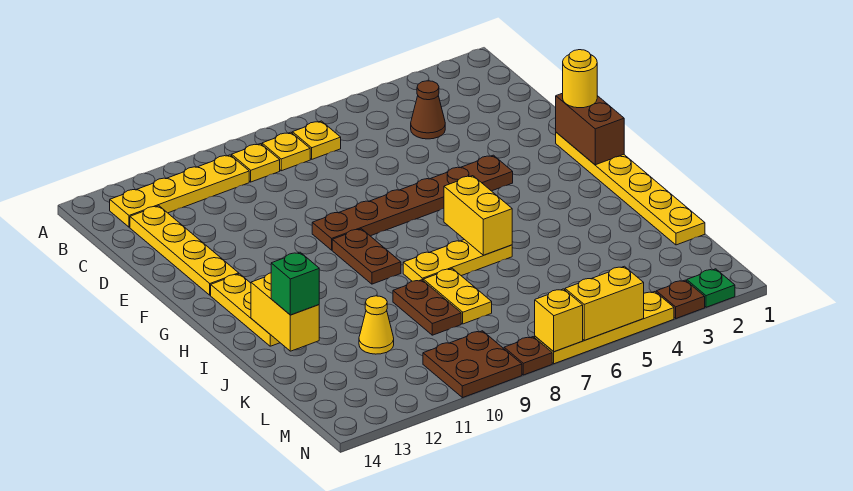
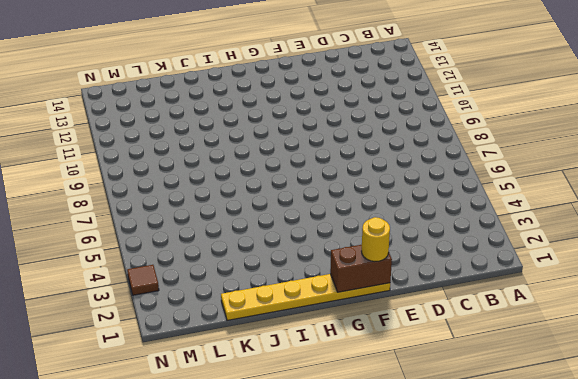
brown tile N3 level 1 -> brown plate N3 level 1
none -> yellow plate B7 level 1
none -> yellow plate B8 level 1
none -> yellow plate B9 level 1

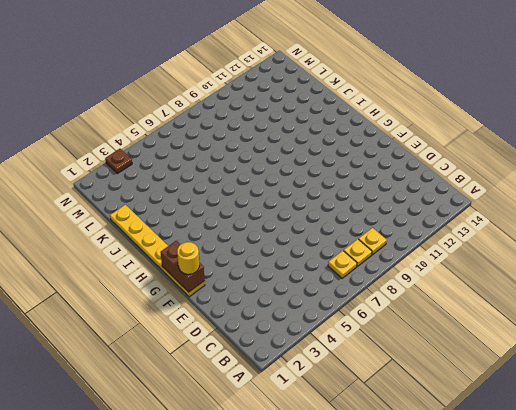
none -> yellow plate B10:B13 level 1
none -> brown cone C4 level 1
none -> yellow plate C13:F13 level 1

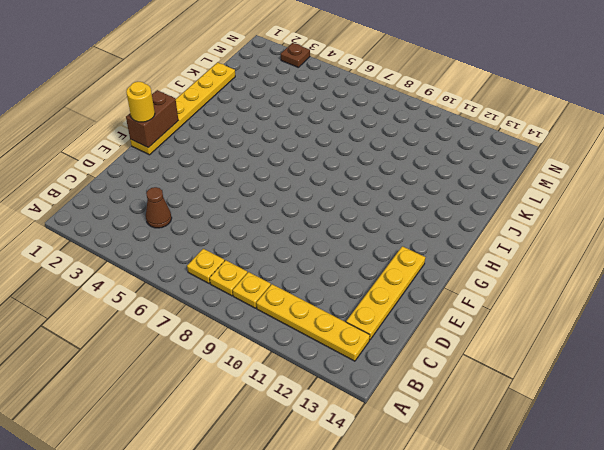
none -> brown plate F4:F9 level 1
none -> brown plate G9:H9 level 1
none -> yellow plate G13:I13 level 1

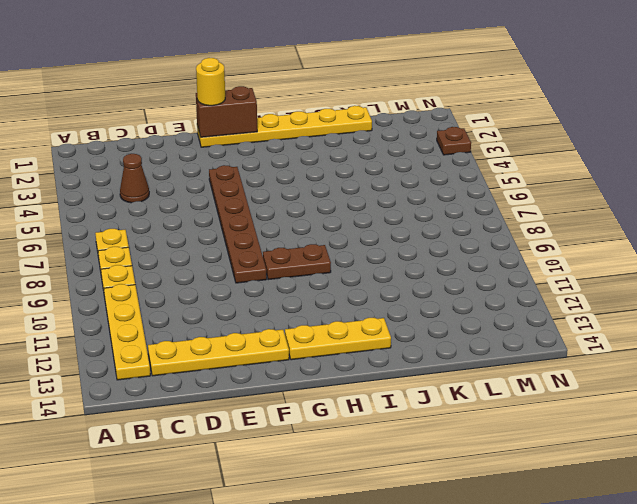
none -> yellow plate I6:I8 level 1
none -> yellow plate J8:K8 level 1
none -> brown plate J9:K9 level 1

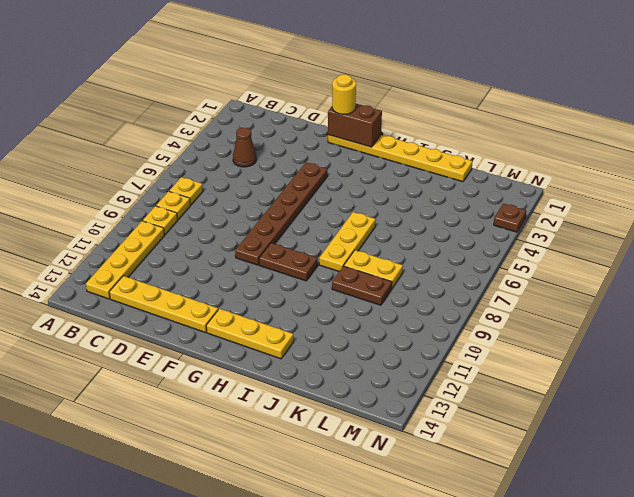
none -> yellow cone K11 level 1
none -> brown plate M9:N10 level 1
none -> green plate N2 level 1

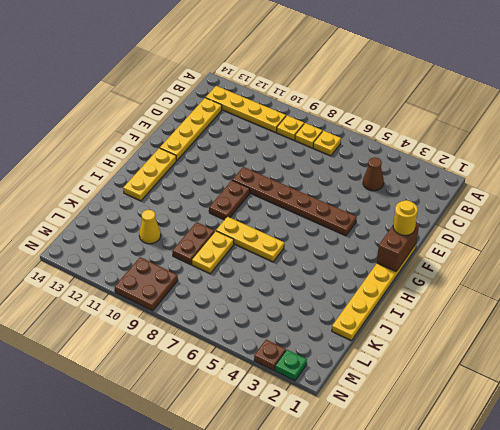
none -> yellow plate N4:N7 level 1
none -> brown plate N8 level 1
none -> yellow brick H6:I6 level 2

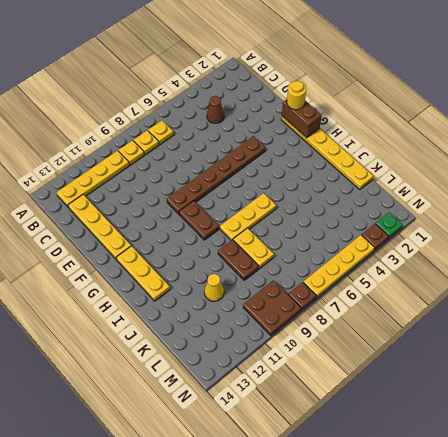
none -> yellow brick H6:I6 level 2
none -> yellow brick I13:J13 level 2
none -> yellow brick N5:N6 level 2

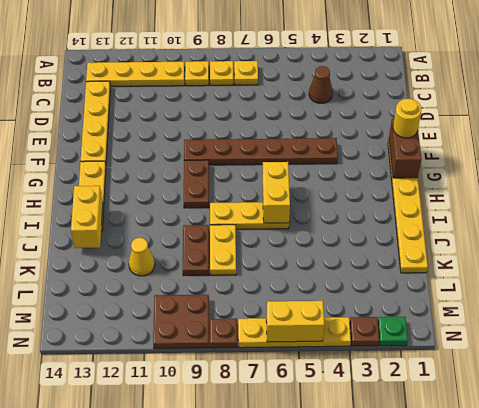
none -> yellow brick N7 level 2
none -> green brick J13 level 3

